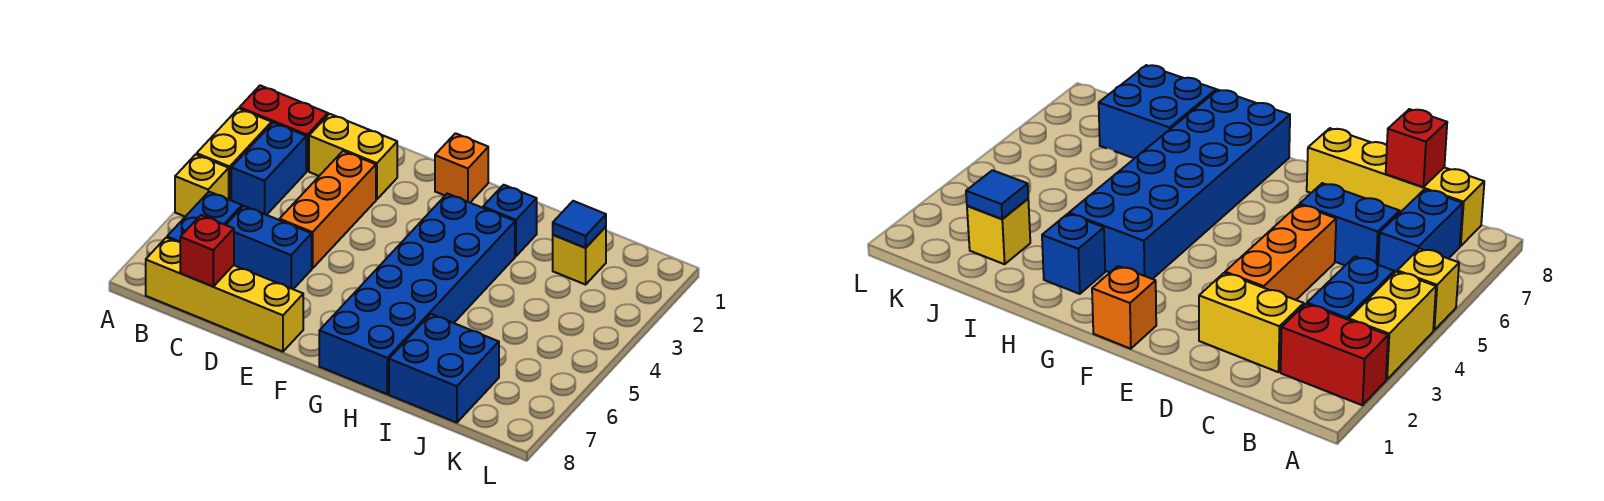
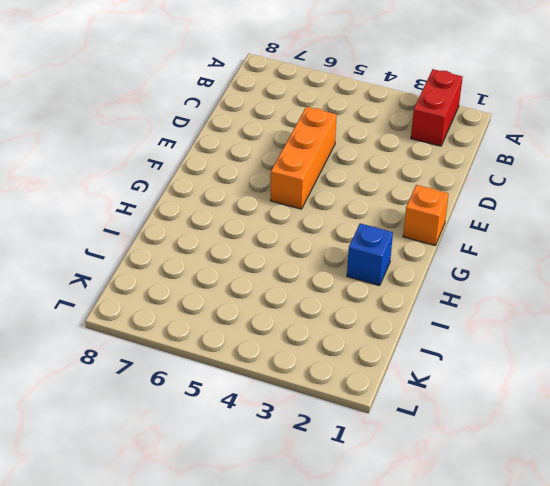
orange brick D5:F5 level 1 -> orange brick D3:D5 level 1
none -> yellow brick A3:A4 level 1
none -> yellow brick A5 level 1
none -> blue brick B3:B4 level 1

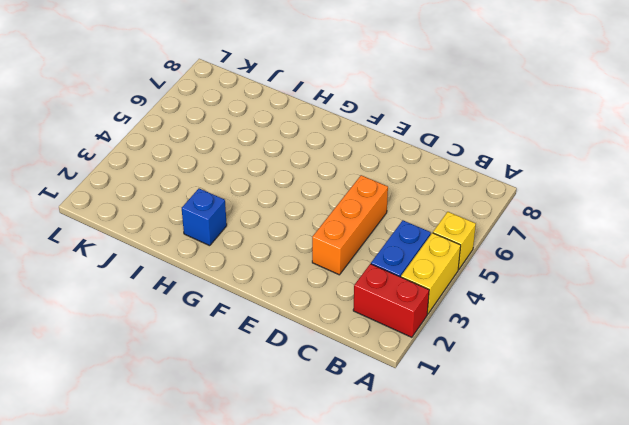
none -> blue brick B6:B7 level 1
none -> yellow brick B8:E8 level 1
none -> yellow brick C2:D2 level 1

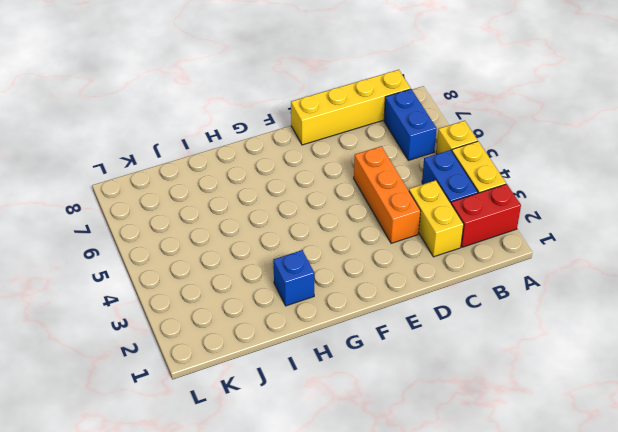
yellow brick C2:C3 level 1 -> yellow brick C2:D2 level 1
none -> blue brick C6:D6 level 1
none -> orange brick F1 level 1
none -> blue brick G3:H8 level 1

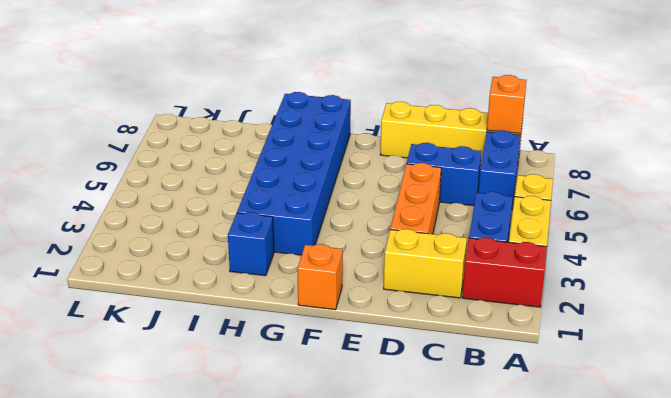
orange brick B8 level 2 -> none
none -> blue brick I7:J8 level 1
none -> yellow brick J2 level 1
none -> red brick C8 level 2

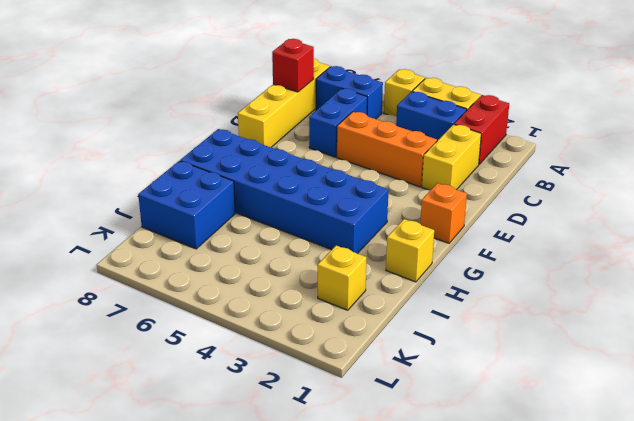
yellow brick H1 level 1 -> none
none -> blue brick H2 level 1
none -> blue tile J2 level 2

